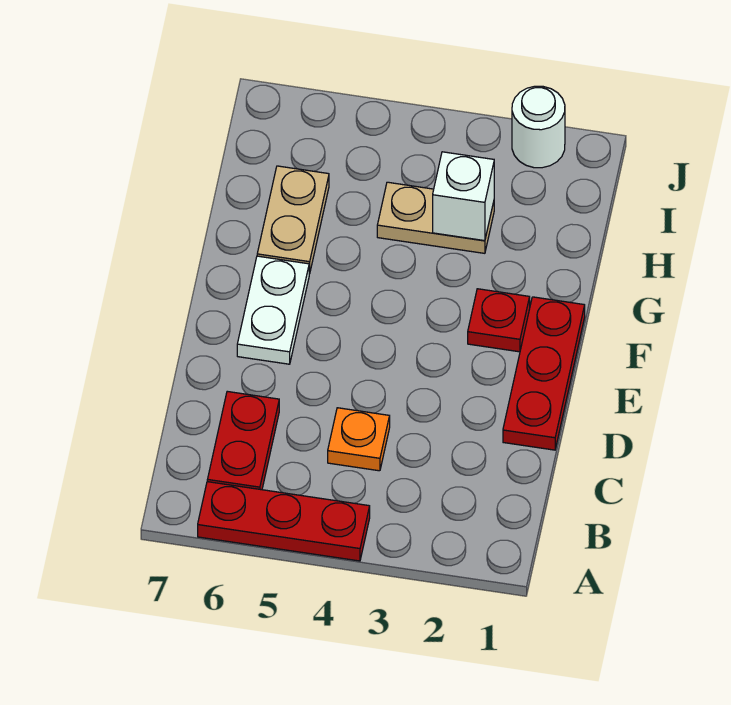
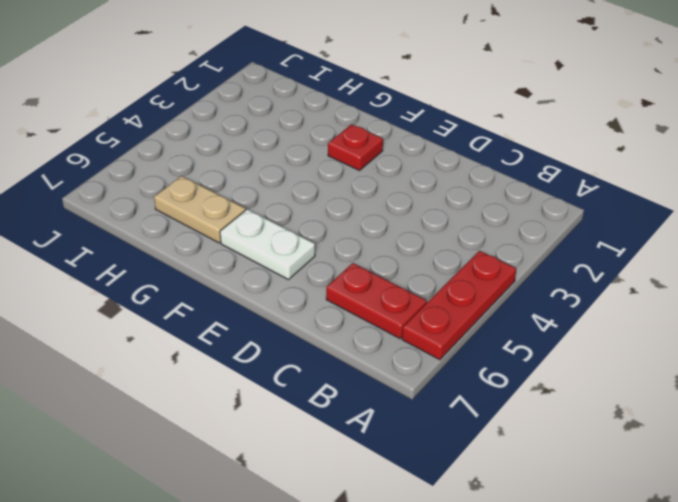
none -> orange plate C4 level 1
none -> red plate D1:F1 level 1

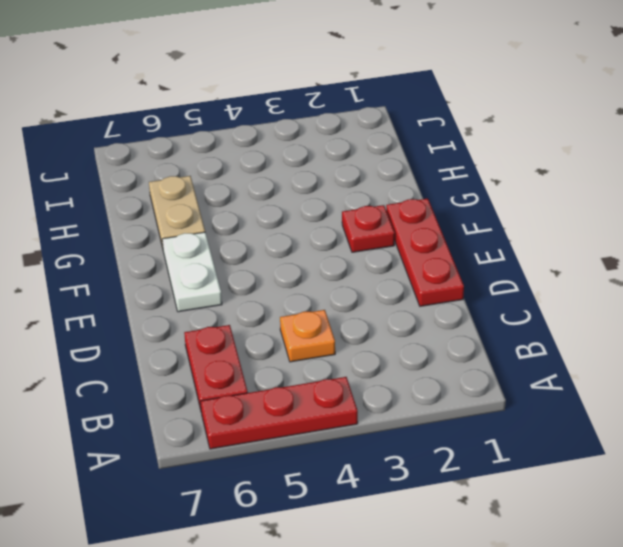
none -> tan plate H3:H4 level 1
none -> white round brick J2 level 1

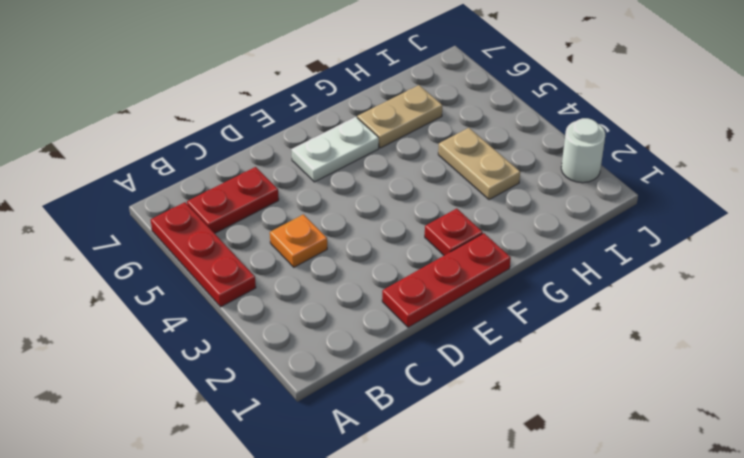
none -> white brick H3 level 2

